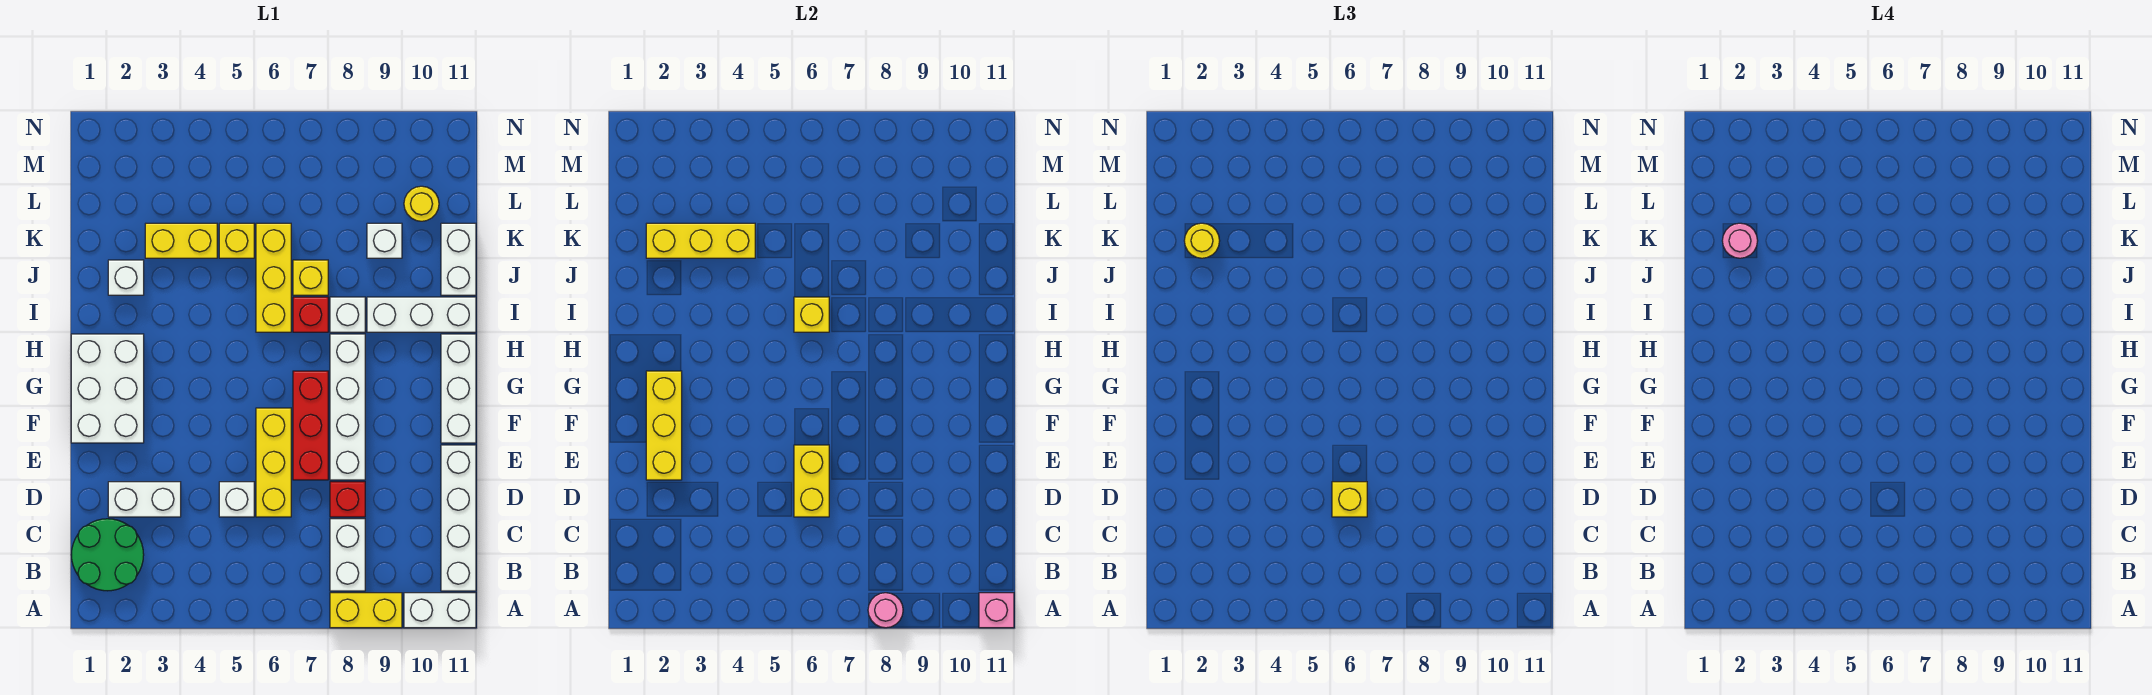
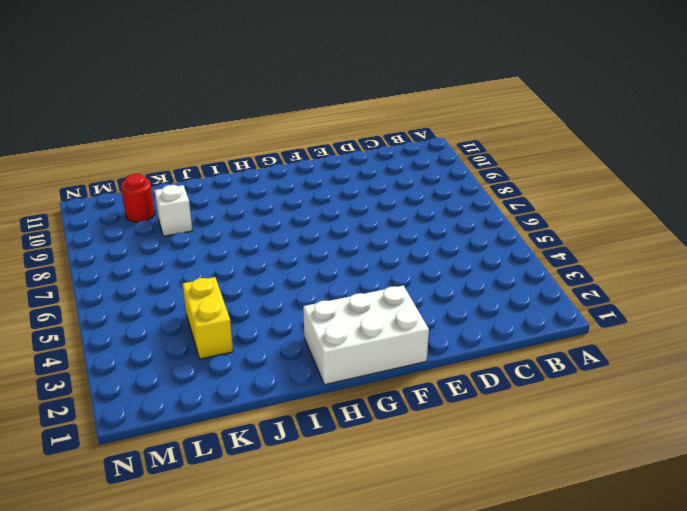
red round brick L10 level 1 -> yellow round brick L10 level 1
none -> yellow brick A8:A9 level 1
none -> white brick A10:A11 level 1
none -> green round brick B1:C2 level 1
none -> white brick B8:C8 level 1

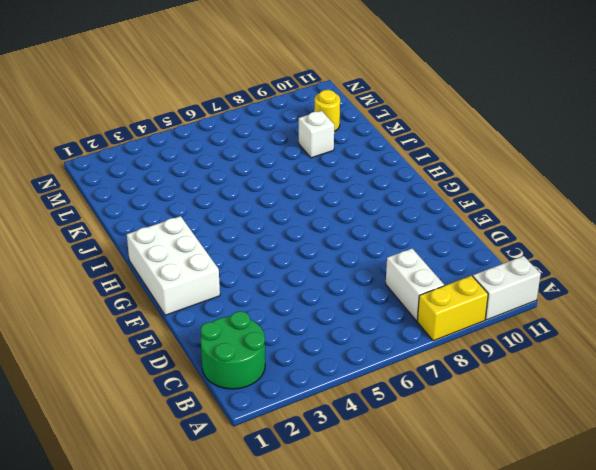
none -> white brick B11:E11 level 1
none -> white brick D2:D3 level 1
none -> white brick D5 level 1
none -> yellow brick D6:F6 level 1

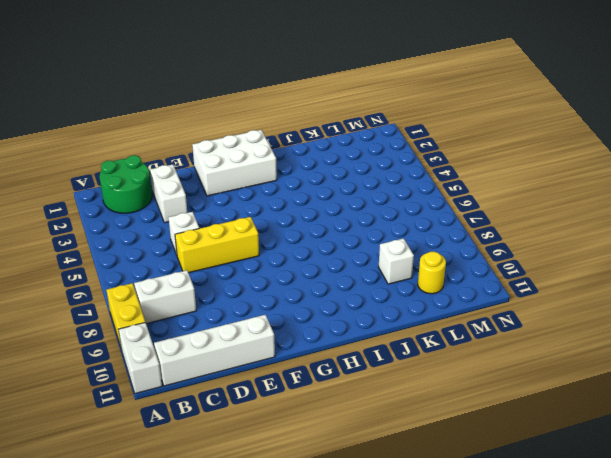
none -> red brick D8 level 1
none -> red brick E7:G7 level 1
none -> white brick E8:H8 level 1
none -> white brick F11:H11 level 1

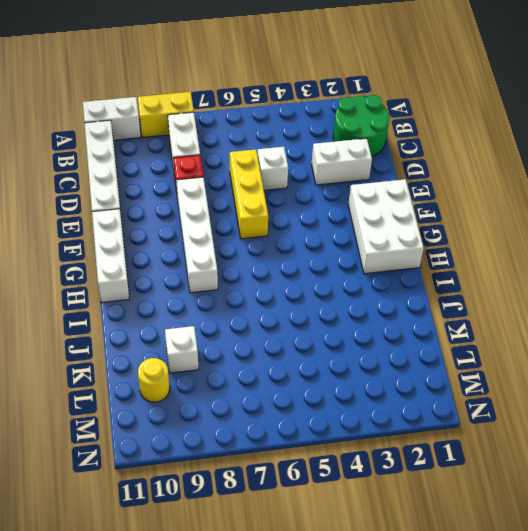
none -> red brick E7:G7 level 1
none -> yellow brick I6:K6 level 1
none -> red brick I7 level 1
none -> white brick I8 level 1

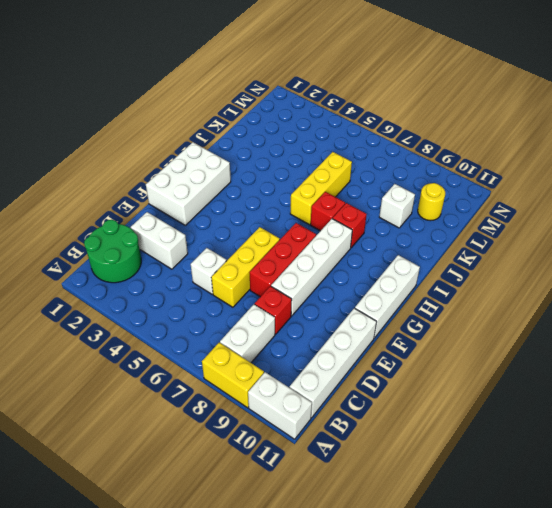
red brick I8 level 1 -> white brick I8 level 1
none -> white brick I9:I11 level 1
none -> white brick J2 level 1
none -> yellow brick J7 level 1
none -> white brick J11:K11 level 1

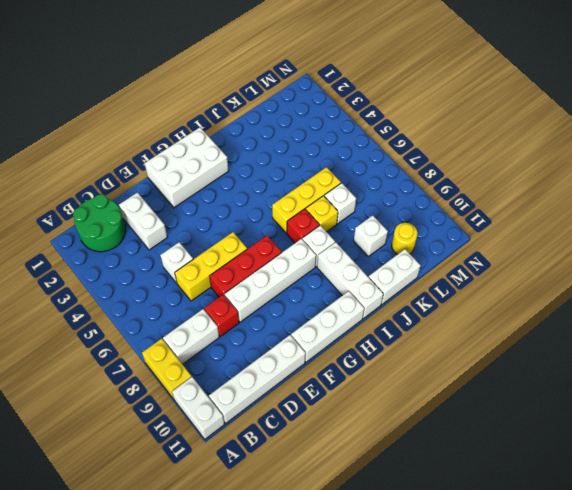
white brick K7 level 1 -> white brick J2 level 1
none -> yellow brick K3:K4 level 1
none -> yellow brick K5 level 1
none -> pink round brick A8 level 2
none -> pink brick A11 level 2

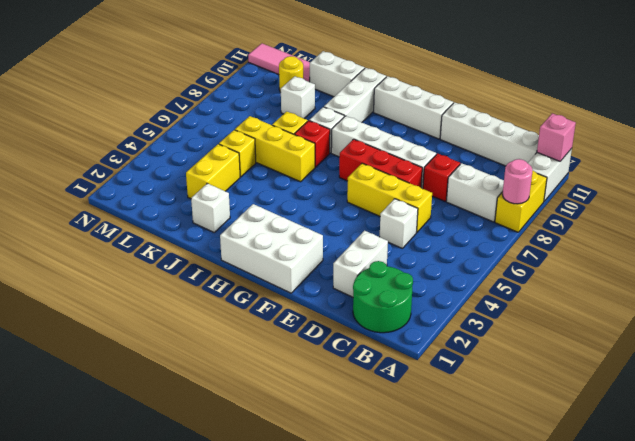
pink tile L11:N11 level 1 -> none
none -> yellow brick D6:E6 level 2
none -> yellow brick E2:G2 level 2
none -> yellow brick I6 level 2
none -> yellow brick K2:K4 level 2

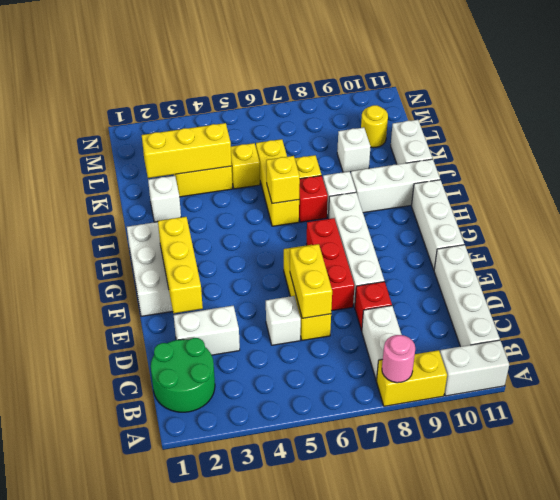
none -> pink brick A11 level 2
none -> yellow brick D6 level 3
none -> yellow round brick K2 level 3
none -> pink round brick K2 level 4

